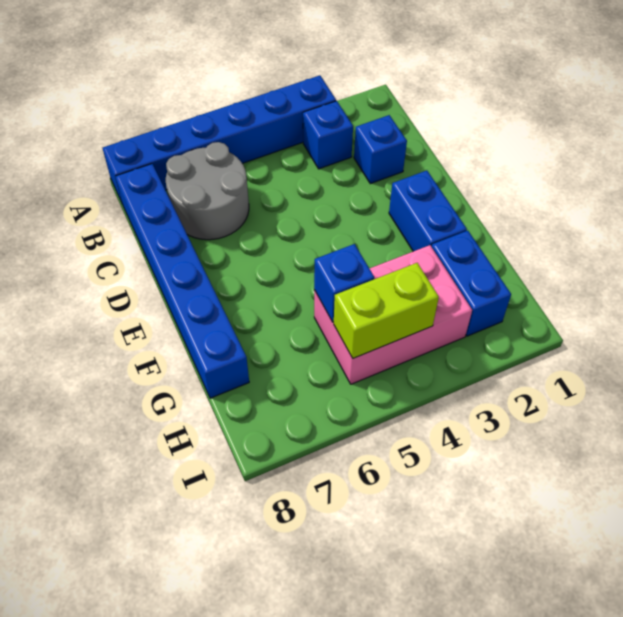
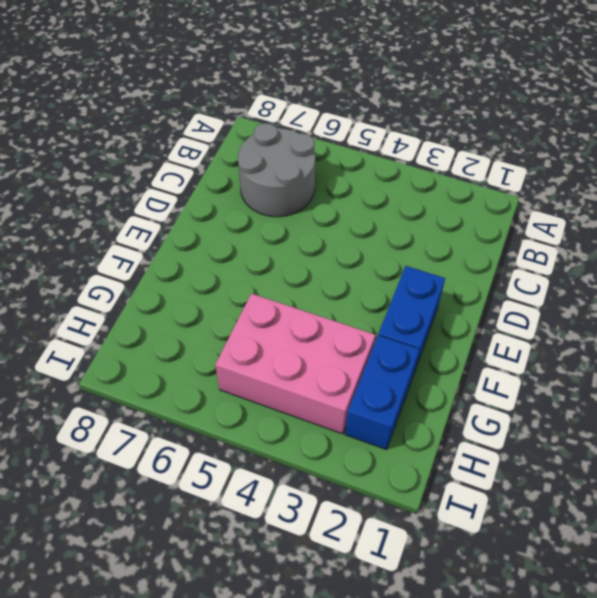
none -> blue brick A3:A8 level 1
none -> blue brick B3 level 1

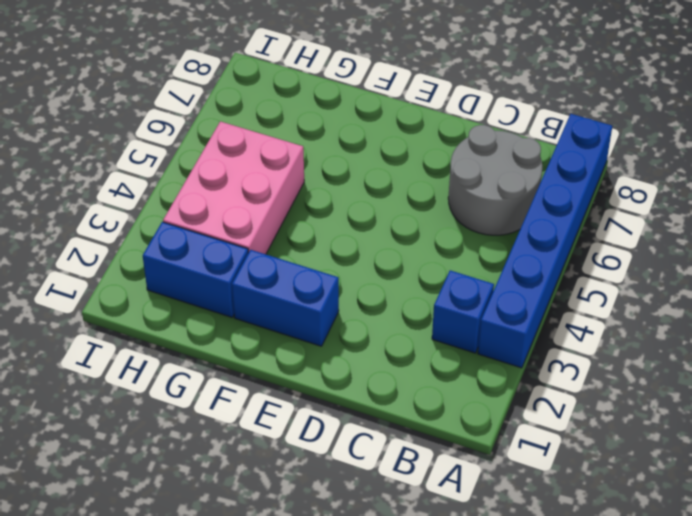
none -> blue brick B8:G8 level 1
none -> blue brick C2 level 1

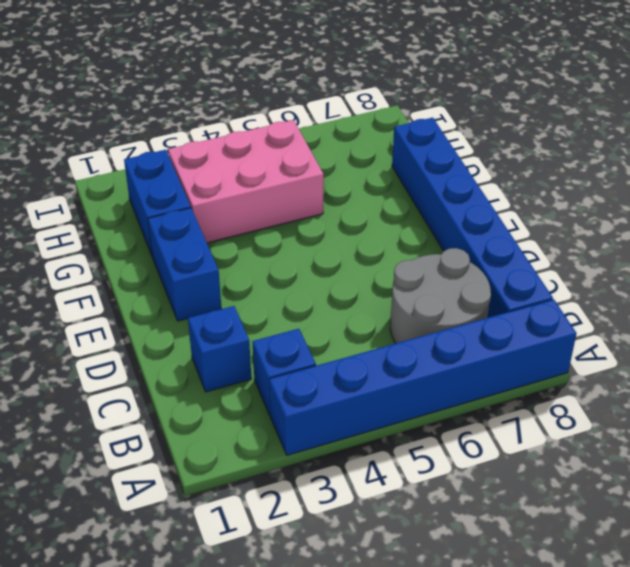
none -> blue brick G5 level 2
none -> lime brick H4:H5 level 2

